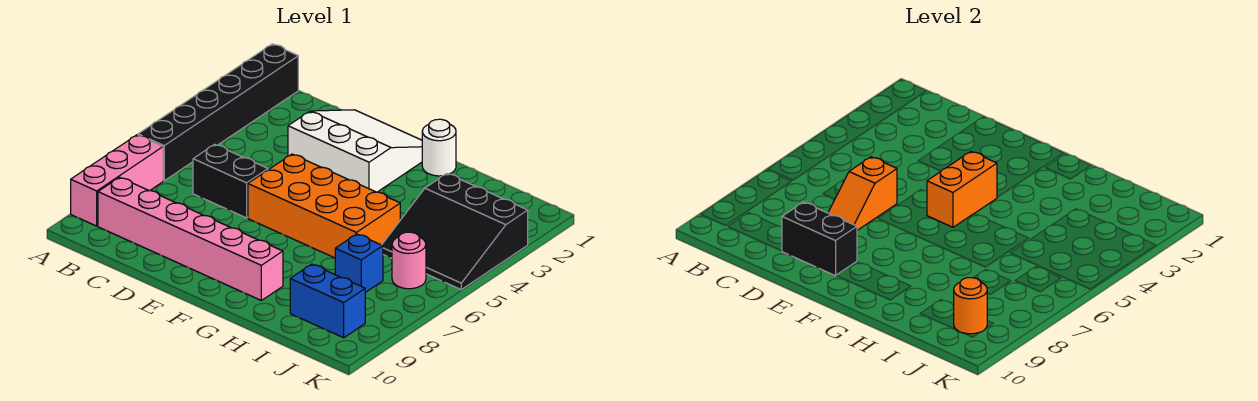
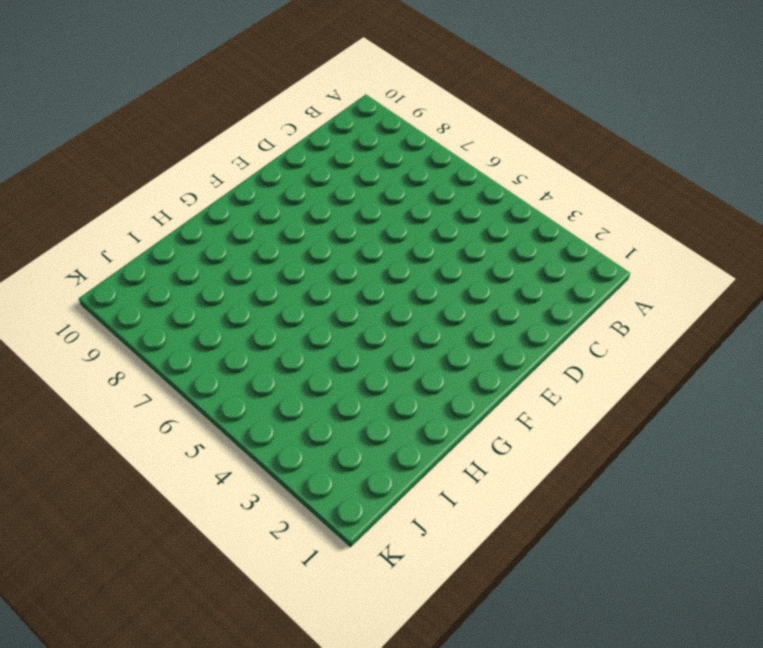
none -> black brick A1:A6 level 1
none -> pink brick A7:A9 level 1
none -> pink brick B9:G9 level 1

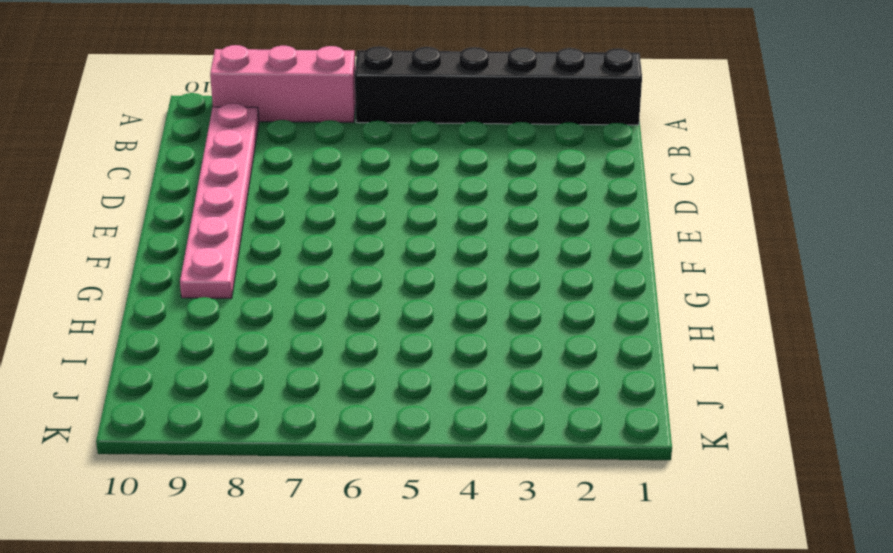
pink plate B9:G9 level 1 -> pink brick B9:G9 level 1
none -> black brick C6:D6 level 1
none -> white slope D1:F3 level 1 top 3
none -> orange brick E5:H6 level 1

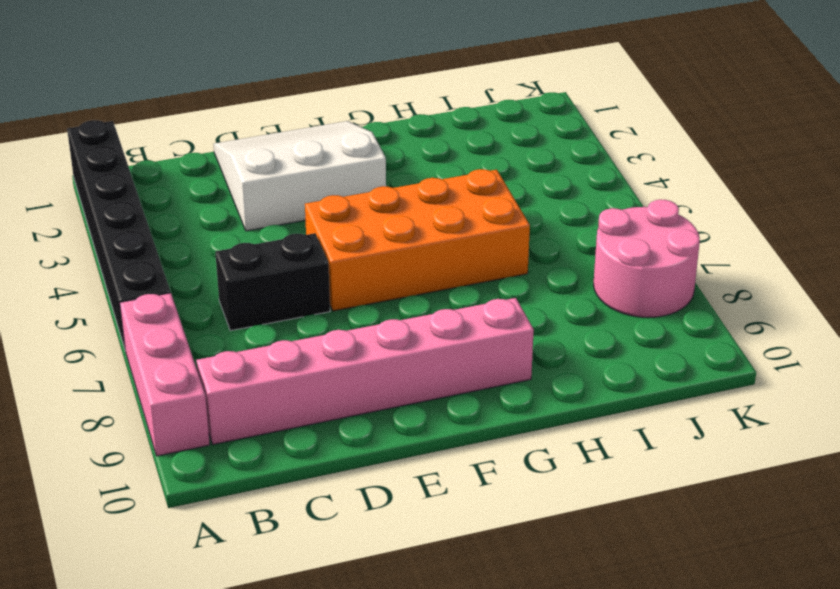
pink round brick J7:K8 level 1 -> none
none -> white round brick G1 level 1
none -> black slope I3:K5 level 1 top 3
none -> blue brick I7 level 1

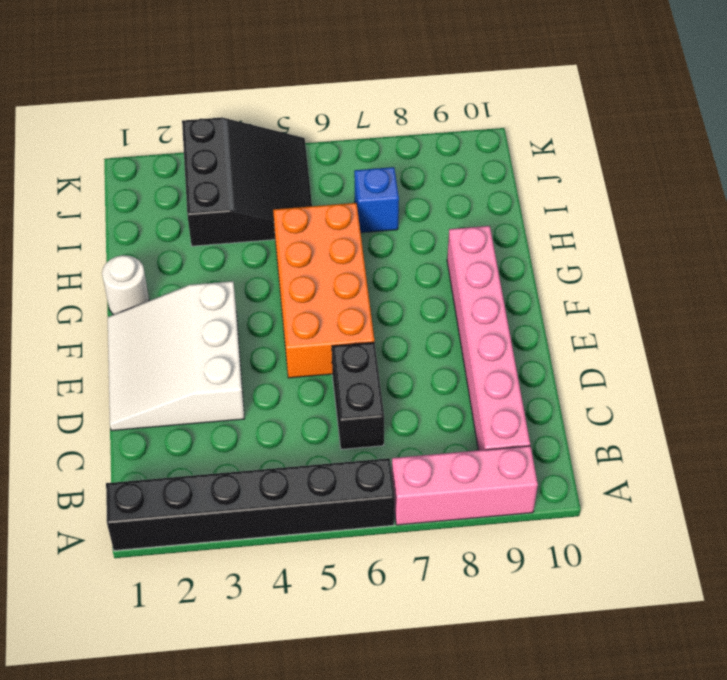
none -> blue brick I9:J9 level 1
none -> pink round brick J6 level 1
none -> orange slope D6:D7 level 2 top 6

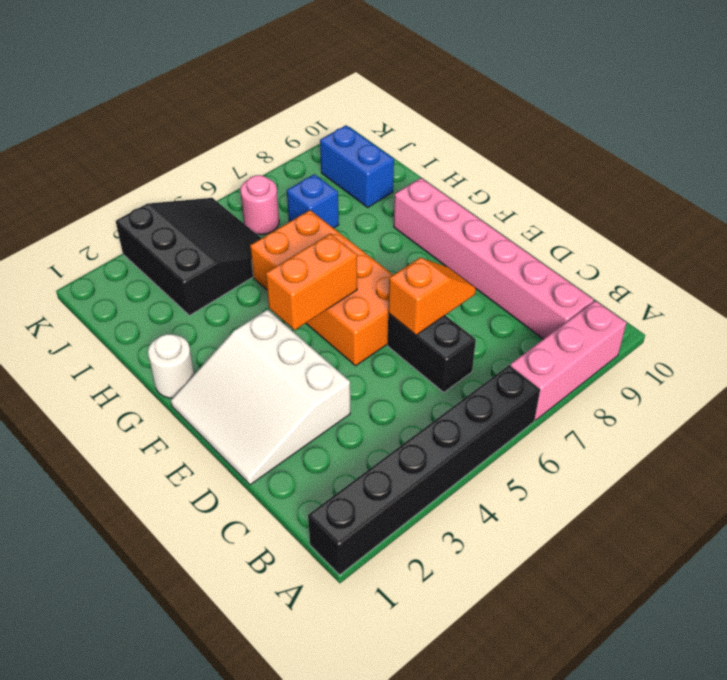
none -> black brick D9:E9 level 2
none -> orange round brick J9 level 2

